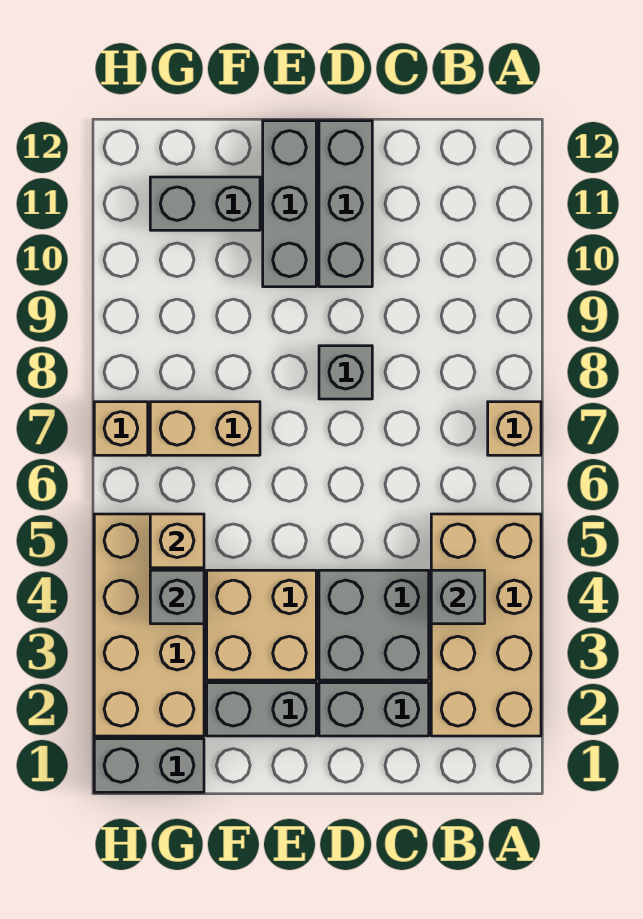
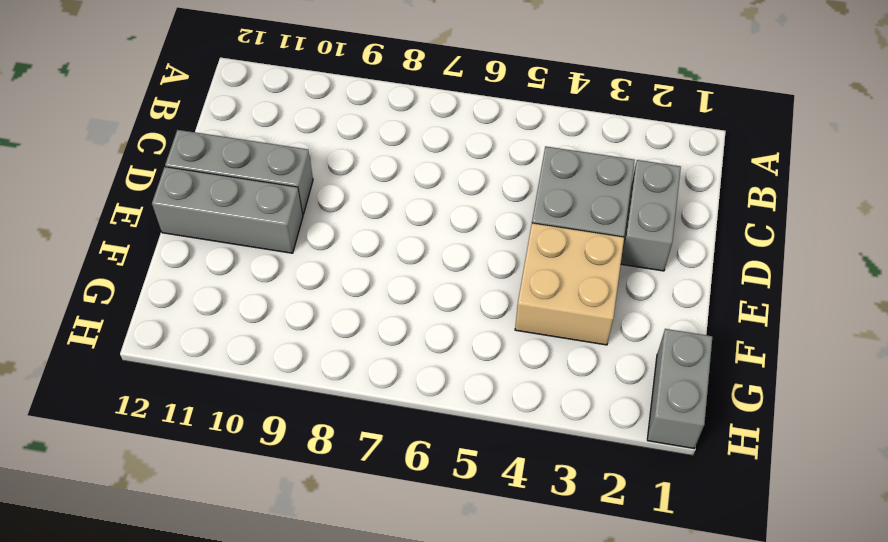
none -> tan brick A2:B5 level 1
none -> tan brick A7 level 1
none -> grey brick D8 level 1

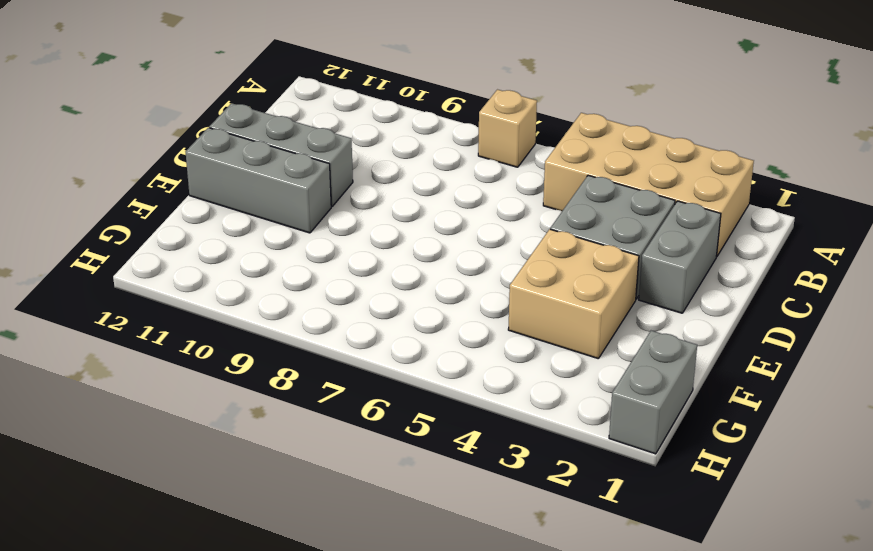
none -> grey brick D8 level 1
none -> grey brick E2:F2 level 1
none -> tan brick F7:G7 level 1

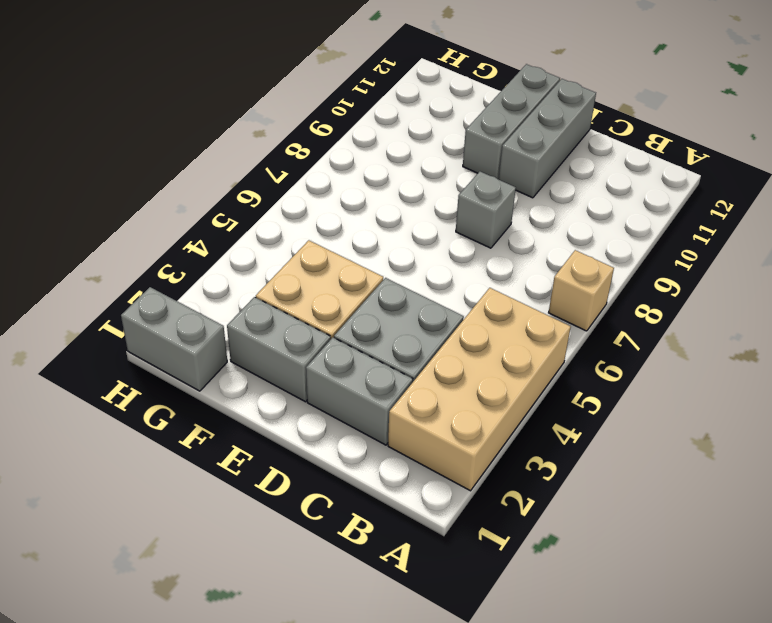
none -> tan brick F7:G7 level 1
none -> grey brick F11:G11 level 1
none -> tan brick G2:H5 level 1

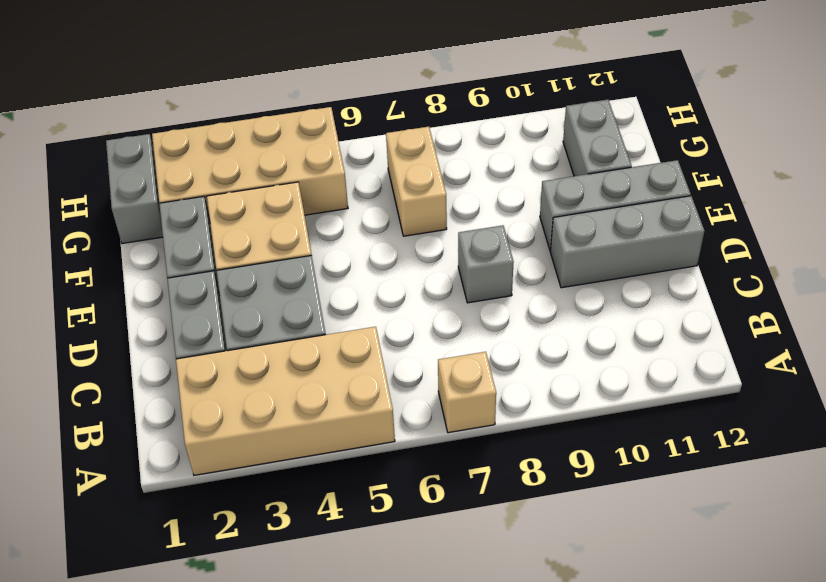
none -> tan brick H7 level 1
none -> grey brick B4 level 2
none -> grey brick G4 level 2

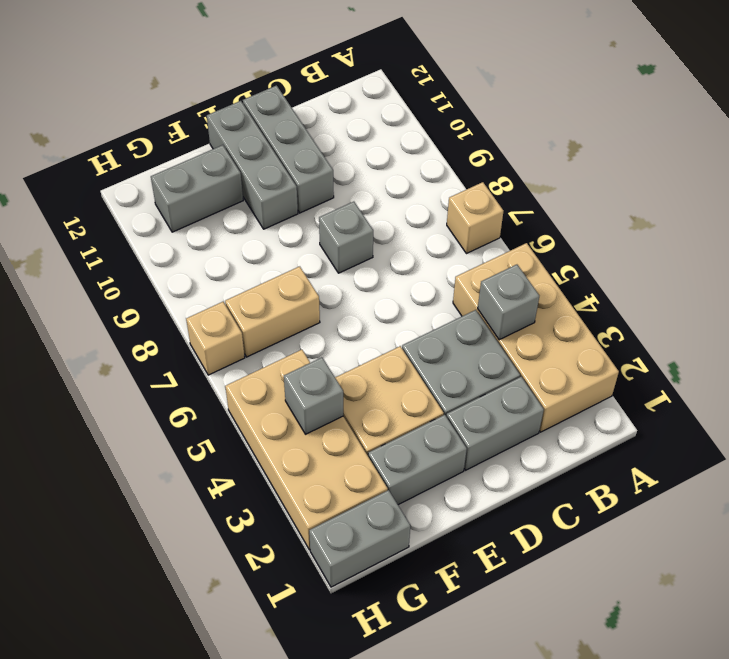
none -> tan brick G5 level 2

